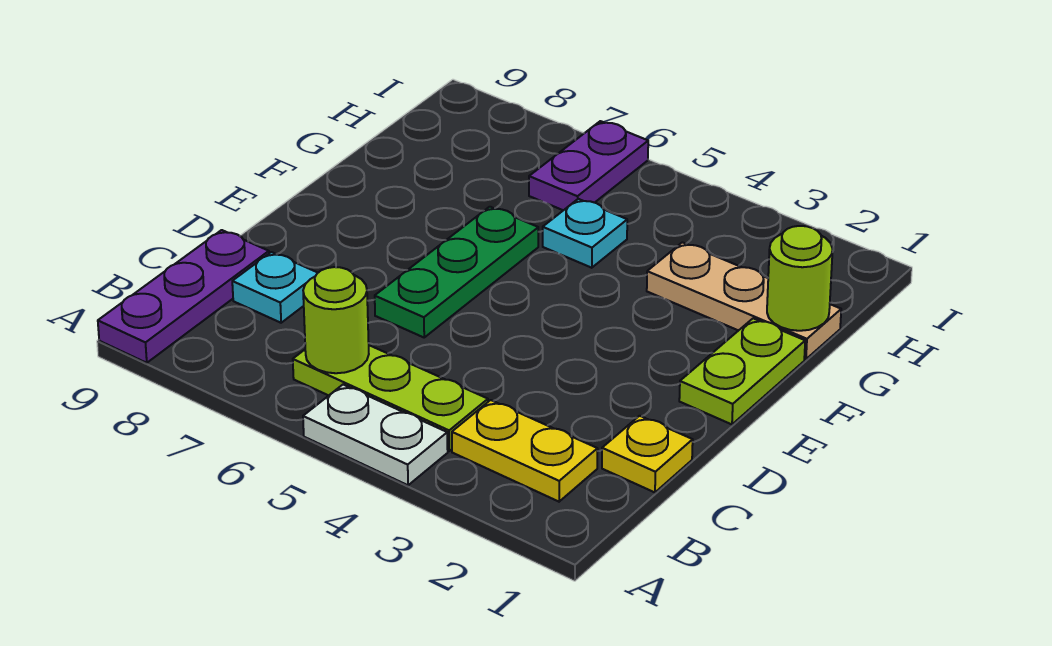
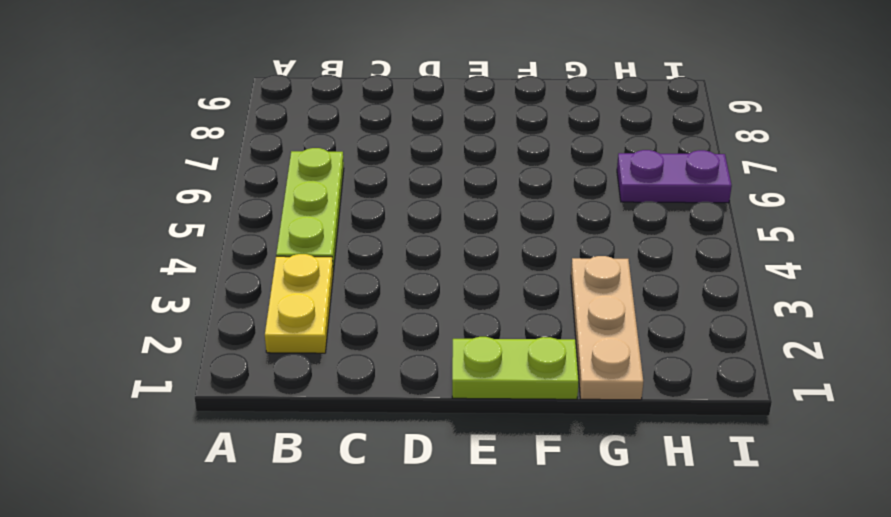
none -> white plate A4:A5 level 1
none -> purple plate A9:C9 level 1
none -> yellow plate C1 level 1

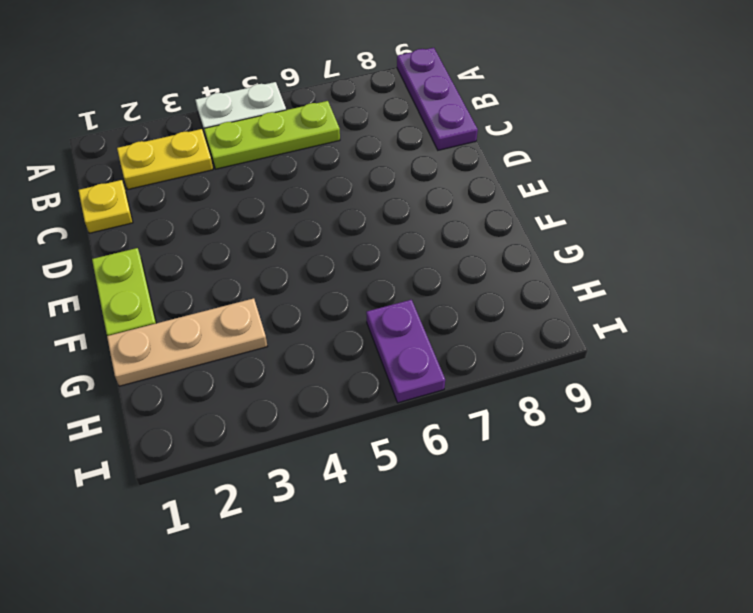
none -> cyan plate C8 level 1
none -> green plate D6:F6 level 1
none -> cyan plate G5 level 1

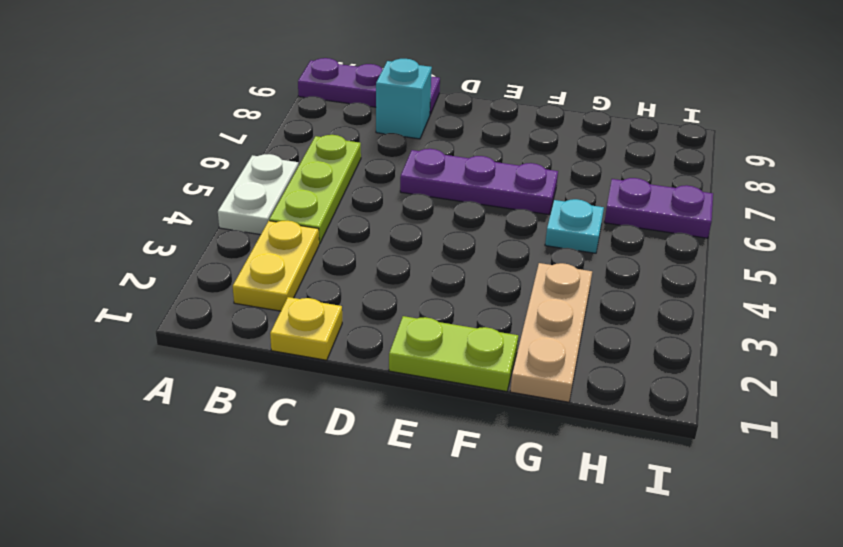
cyan brick C8 level 1 -> cyan plate C8 level 1
purple plate D6:F6 level 1 -> green plate D6:F6 level 1
none -> lime round brick B6 level 2
none -> lime round brick G1 level 2

